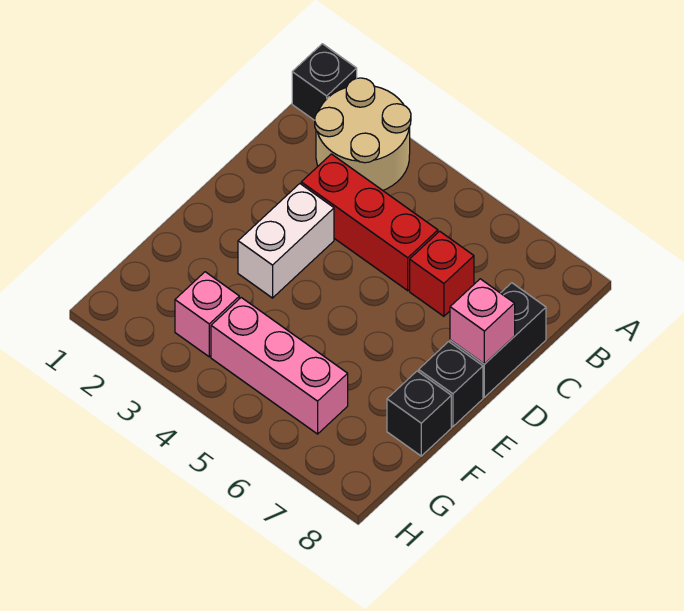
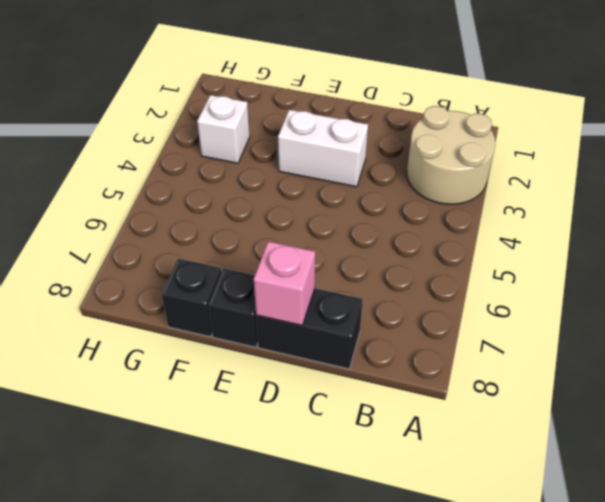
white brick G3 level 1 -> pink brick G3 level 1
none -> black brick A1 level 1
none -> red brick C3:C5 level 1

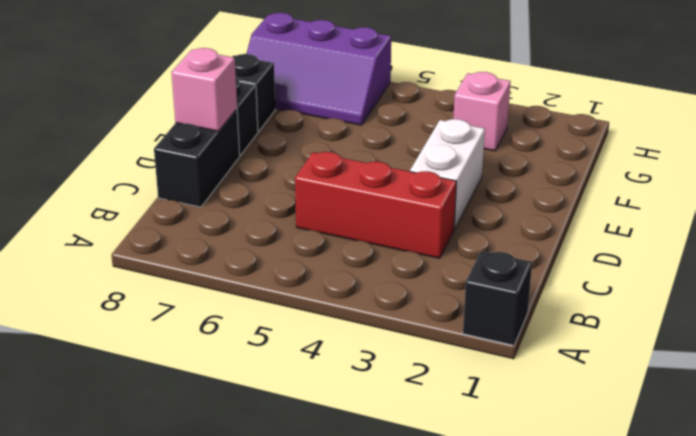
purple slope G6:H8 level 1 top H -> pink brick G4:G6 level 1
none -> tan round brick A2:B3 level 1
none -> red brick C6 level 1

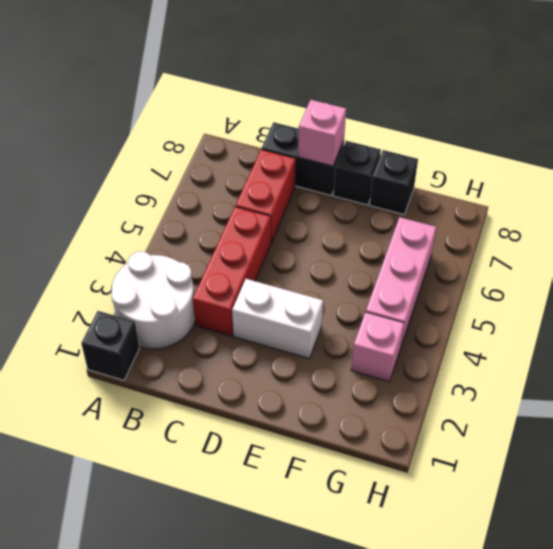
white round brick A2:B3 level 1 -> tan round brick A2:B3 level 1
red brick C6:C7 level 1 -> red brick C6 level 1

